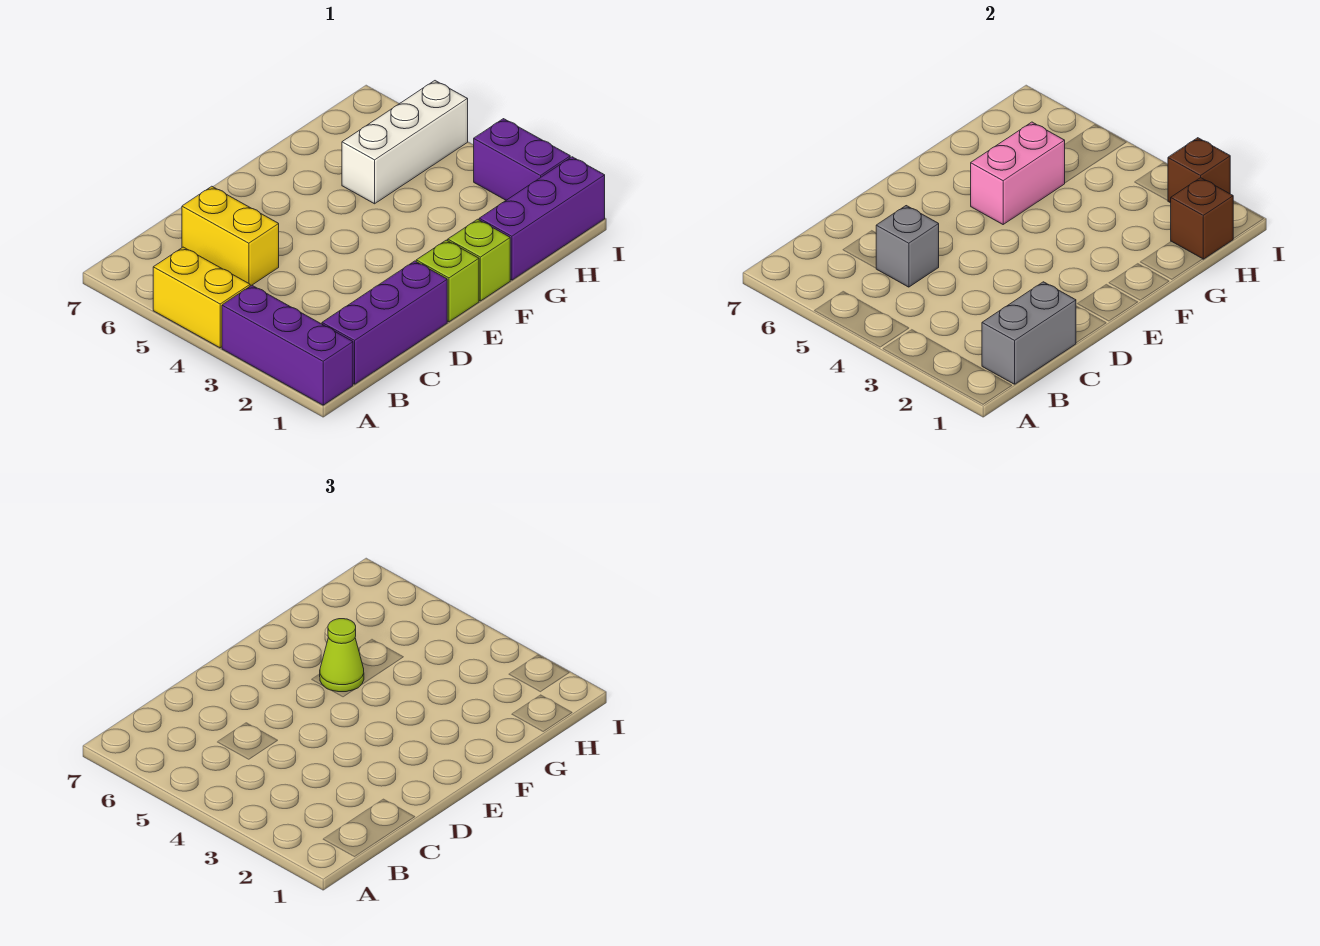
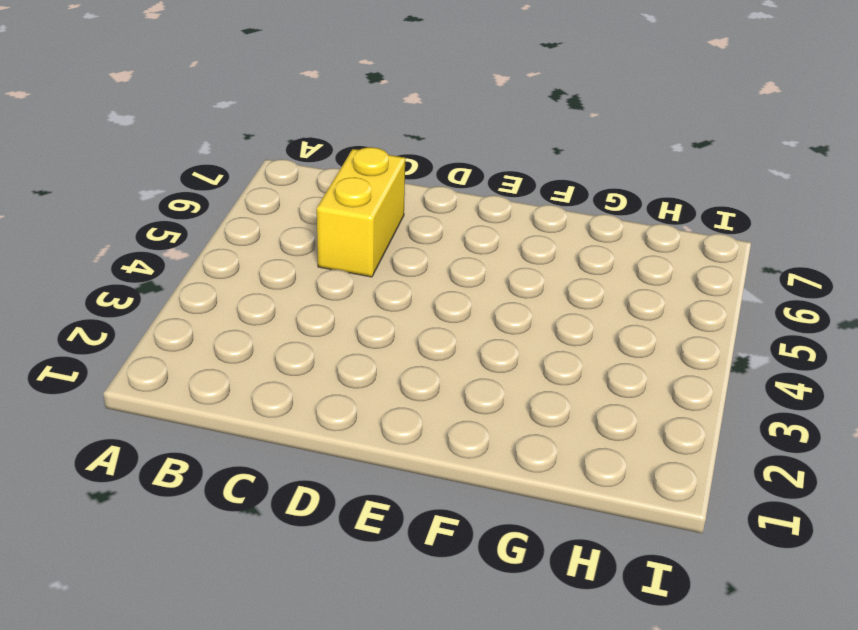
none -> purple brick A1:A3 level 1
none -> yellow brick A4:A5 level 1
none -> purple brick B1:D1 level 1

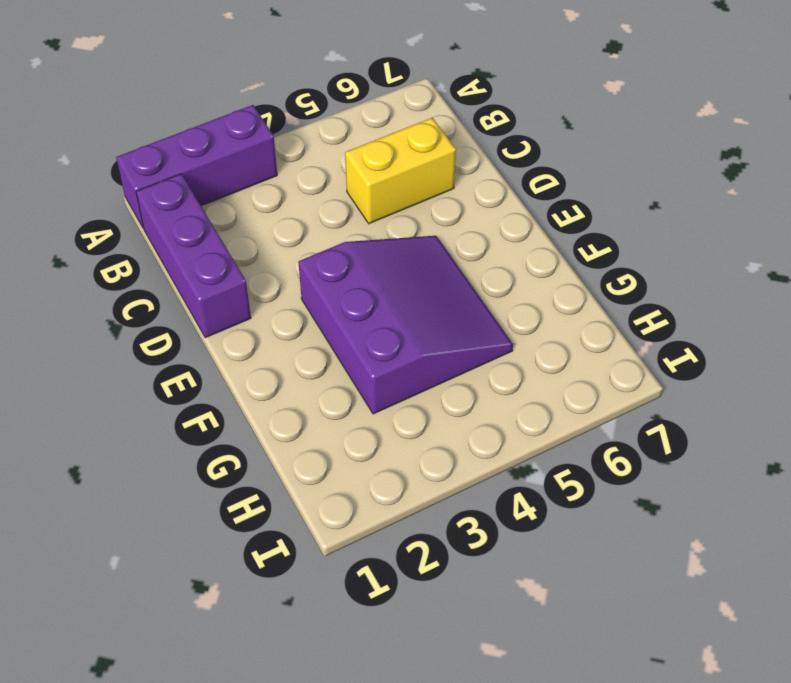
purple slope E3:G5 level 1 top 3 -> white brick G5:I5 level 1
none -> yellow brick A4:A5 level 1
none -> lime brick E1 level 1
none -> lime brick F1 level 1

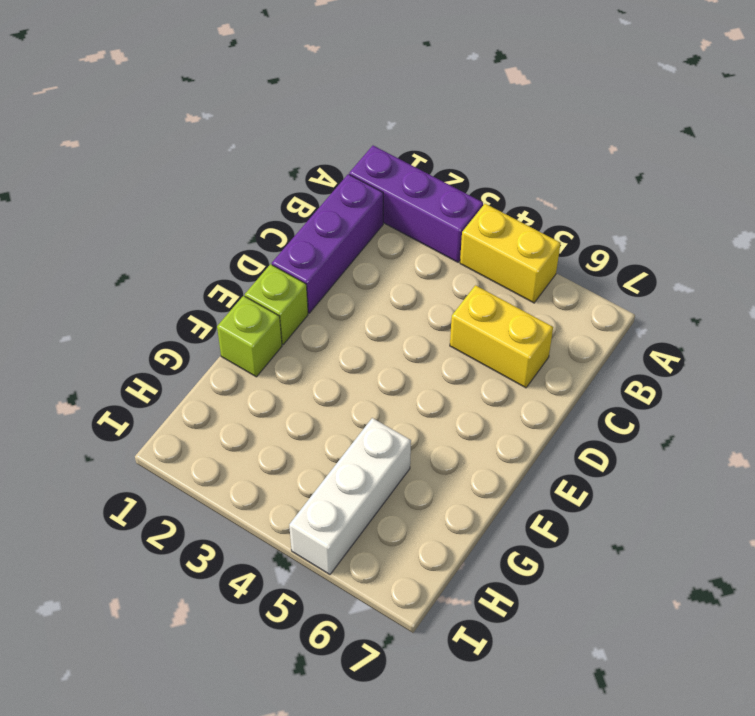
none -> purple brick G1:I1 level 1
none -> purple brick I2:I3 level 1
none -> grey brick B1:C1 level 2

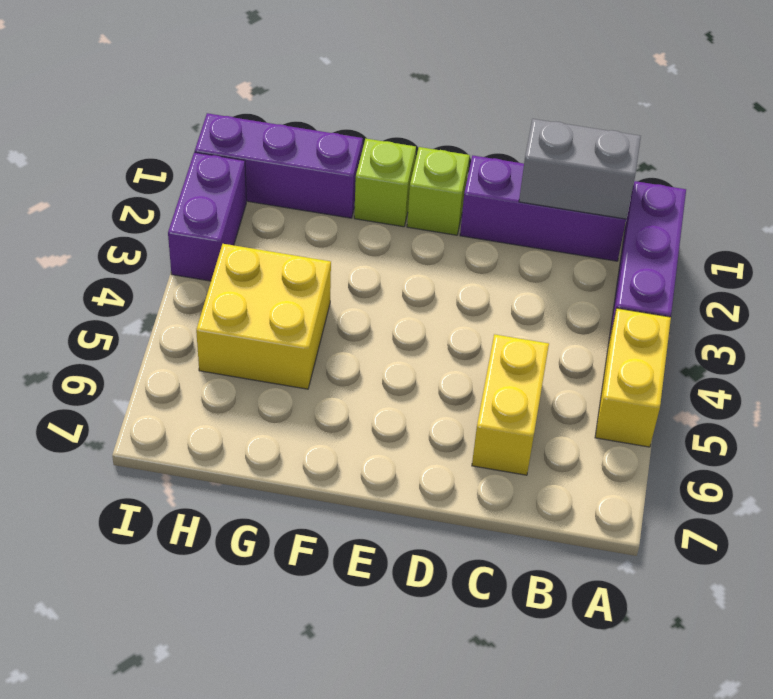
yellow brick G4:H5 level 1 -> white brick G5:I5 level 1
none -> grey brick C5 level 2
none -> pink brick F5:G5 level 2
none -> brown brick H1 level 2

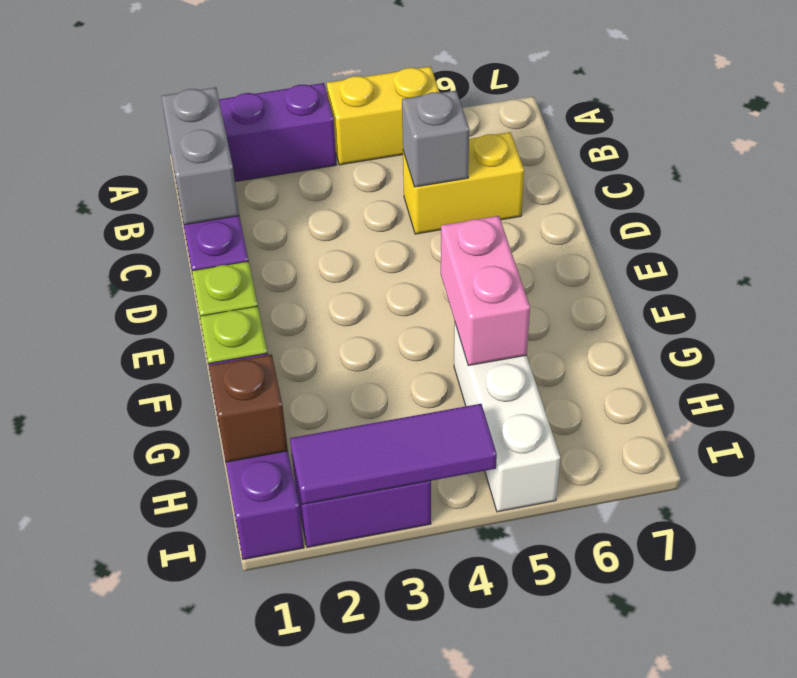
purple tile I2:I4 level 2 -> brown brick I2 level 2
none -> lime cone F5 level 3

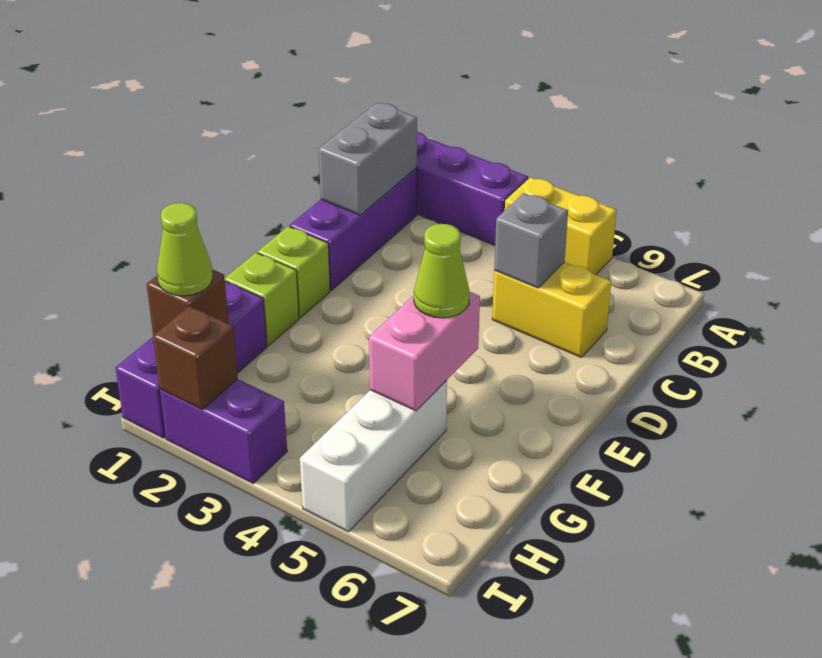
lime cone H1 level 3 -> none

